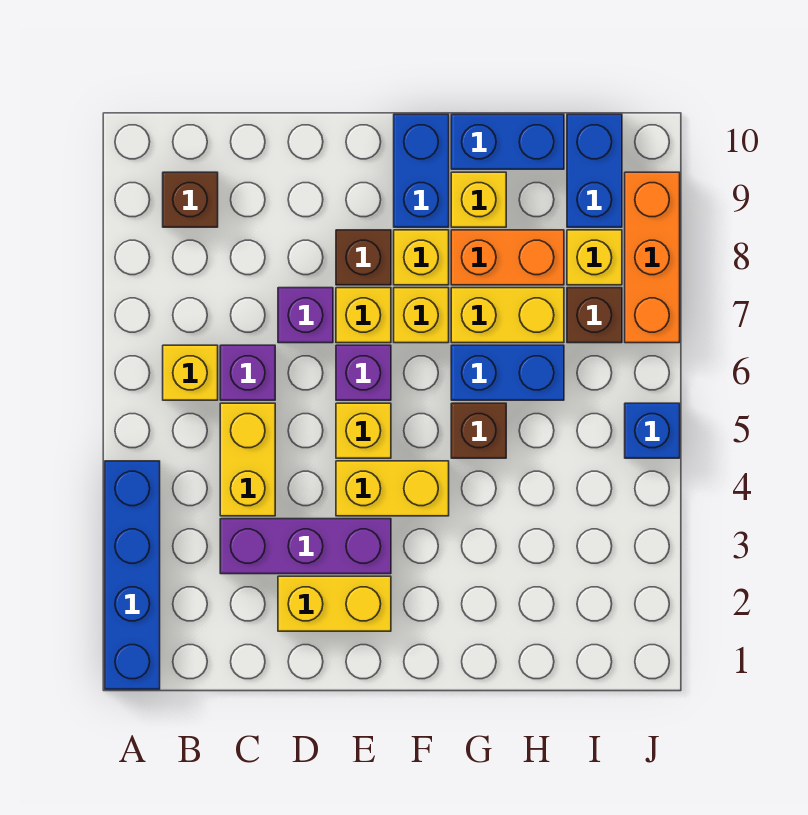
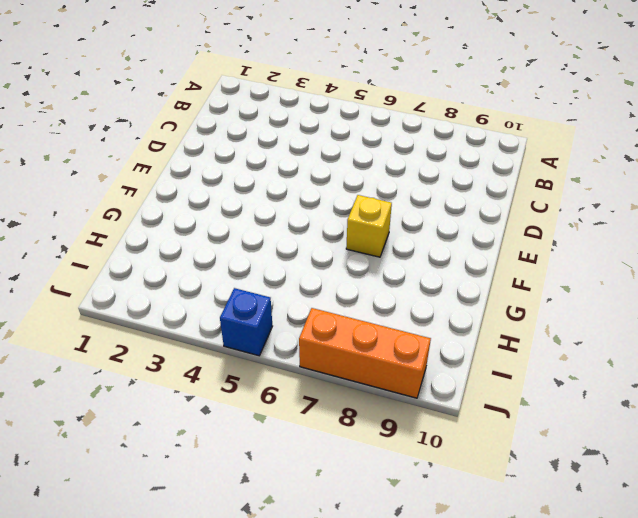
none -> blue brick A1:A4 level 1
none -> yellow brick B6 level 1
none -> brown brick B9 level 1

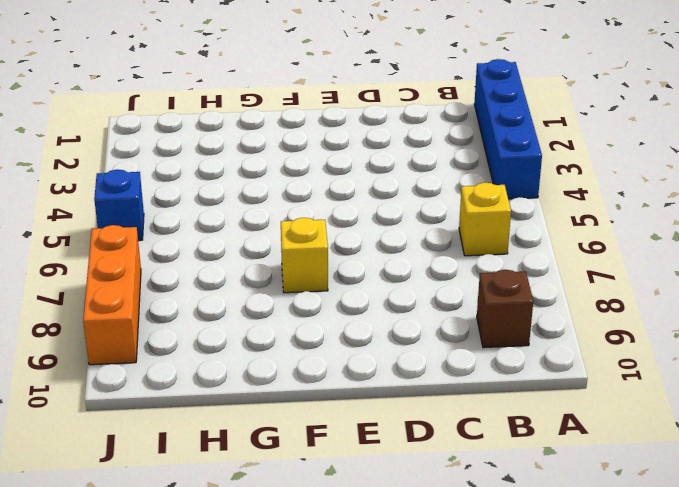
none -> purple brick C3:E3 level 1
none -> yellow brick C4:C5 level 1
none -> purple brick C6 level 1

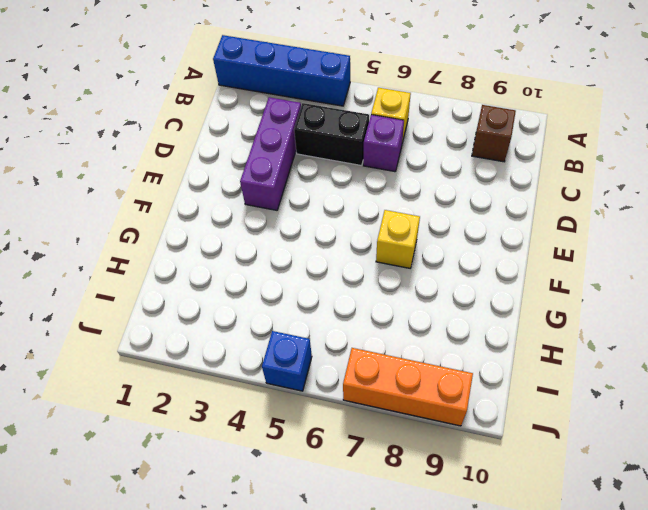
black brick C4:C5 level 1 -> yellow brick C4:C5 level 1
none -> yellow brick D2:E2 level 1
none -> purple brick D7 level 1
none -> yellow brick E4:F4 level 1

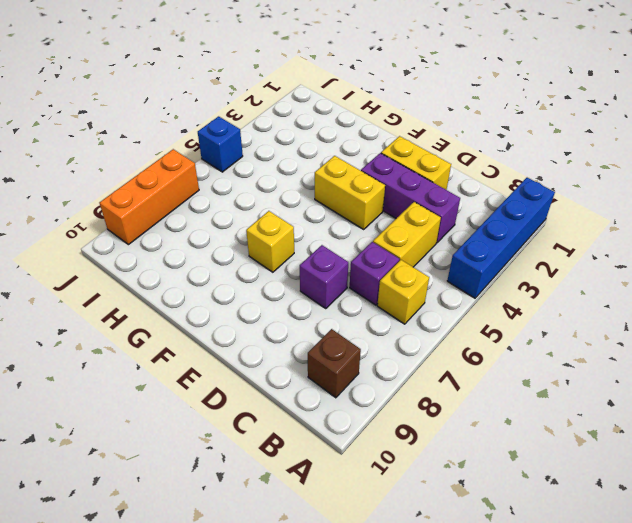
none -> yellow brick E5 level 1
none -> purple brick E6 level 1
none -> yellow brick E7 level 1

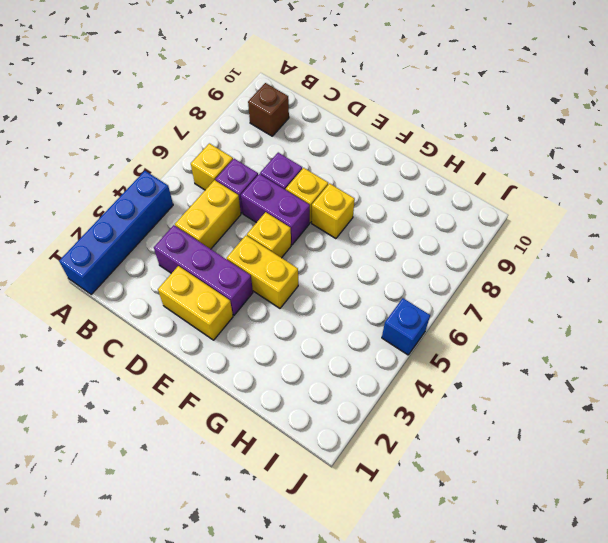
purple brick D6:E6 level 1 -> purple brick E6 level 1
none -> brown brick E8 level 1
none -> yellow brick F8 level 1
none -> blue brick F9:F10 level 1

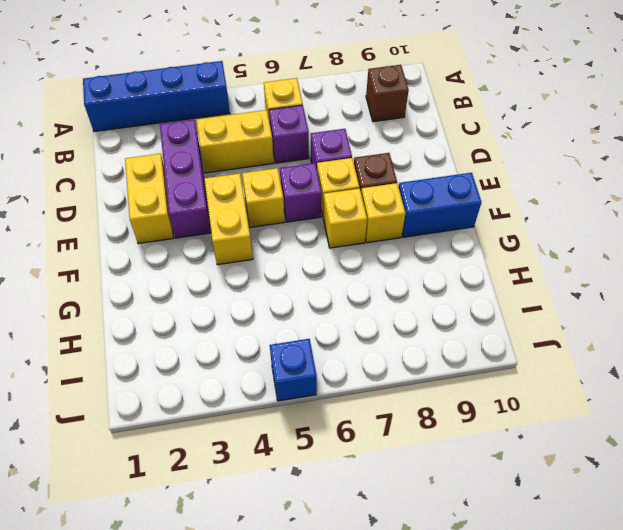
none -> brown brick G5 level 1
none -> blue brick G6:H6 level 1
none -> yellow brick G7:H7 level 1

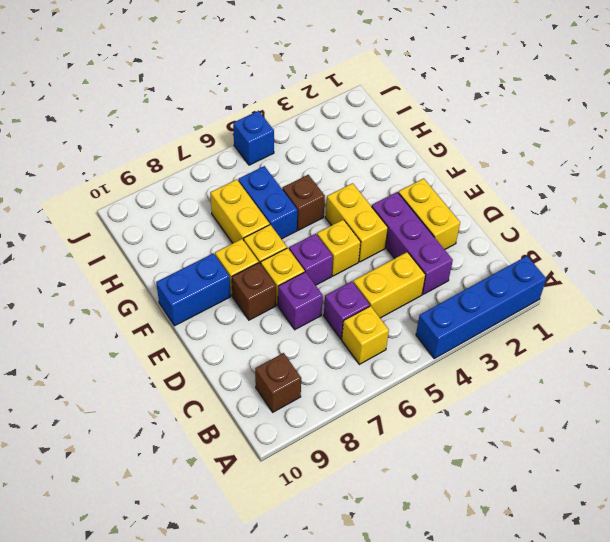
none -> orange brick G8:H8 level 1
none -> yellow brick G9 level 1
none -> blue brick G10:H10 level 1

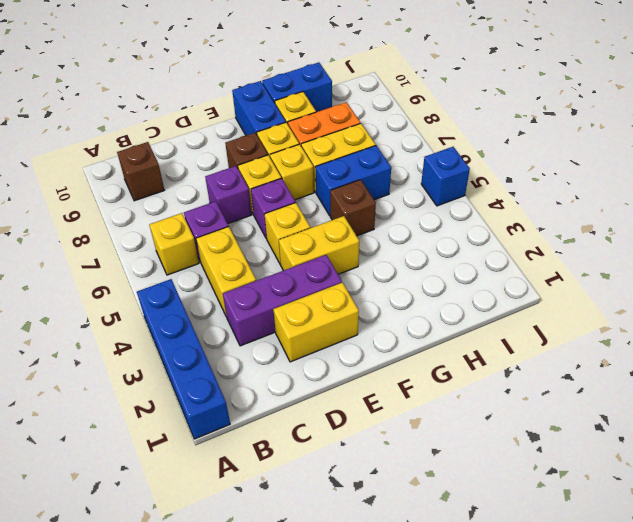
none -> brown brick I7 level 1
none -> yellow brick I8 level 1
none -> blue brick I9:I10 level 1

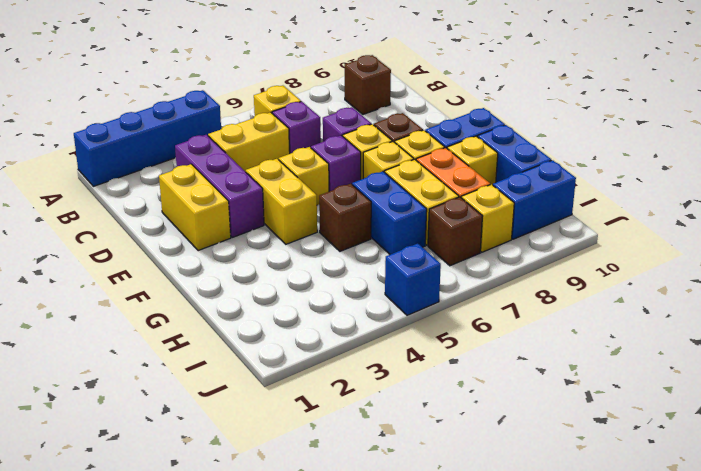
none -> orange brick J7:J9 level 1

